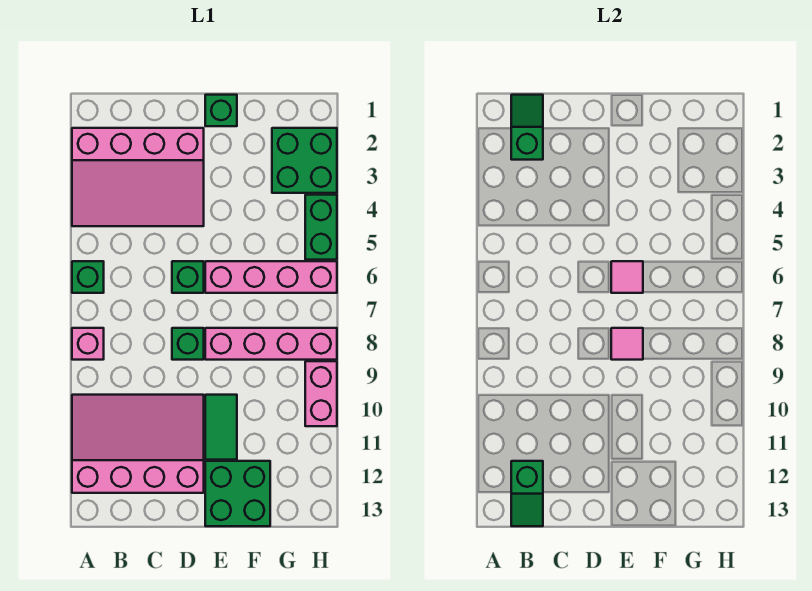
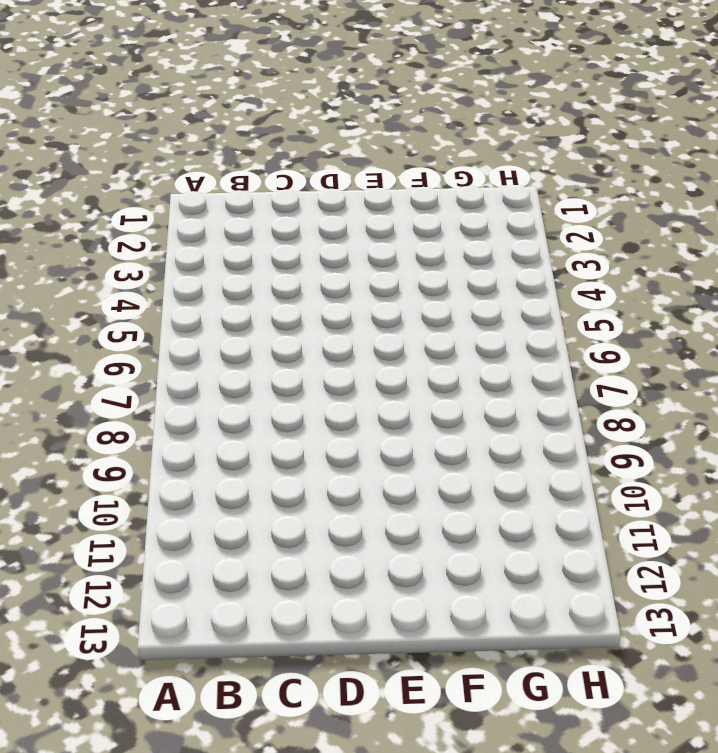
none -> pink slope A2:D4 level 1 top 2
none -> green brick A6 level 1
none -> pink brick A8 level 1

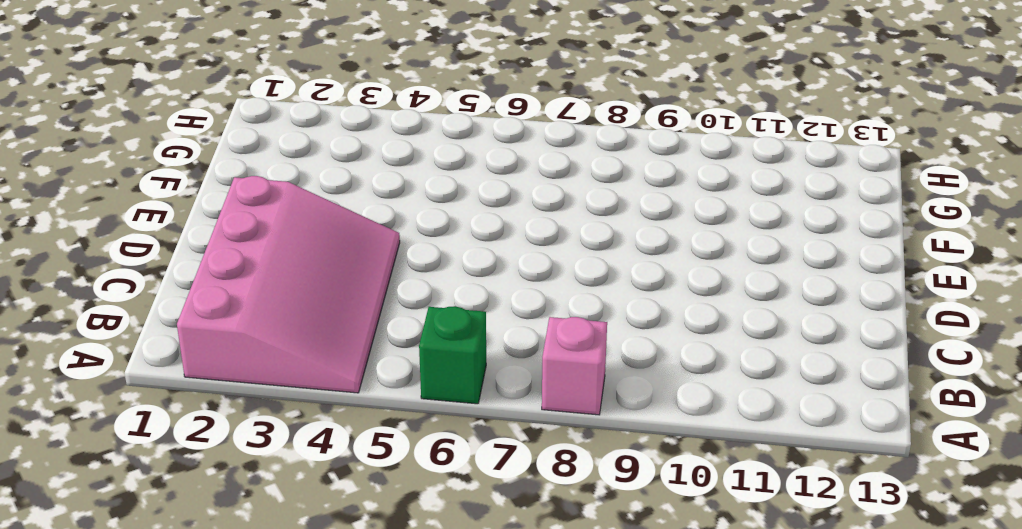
none -> pink slope A10:D12 level 1 top 12
none -> green brick D6 level 1
none -> green brick D8 level 1

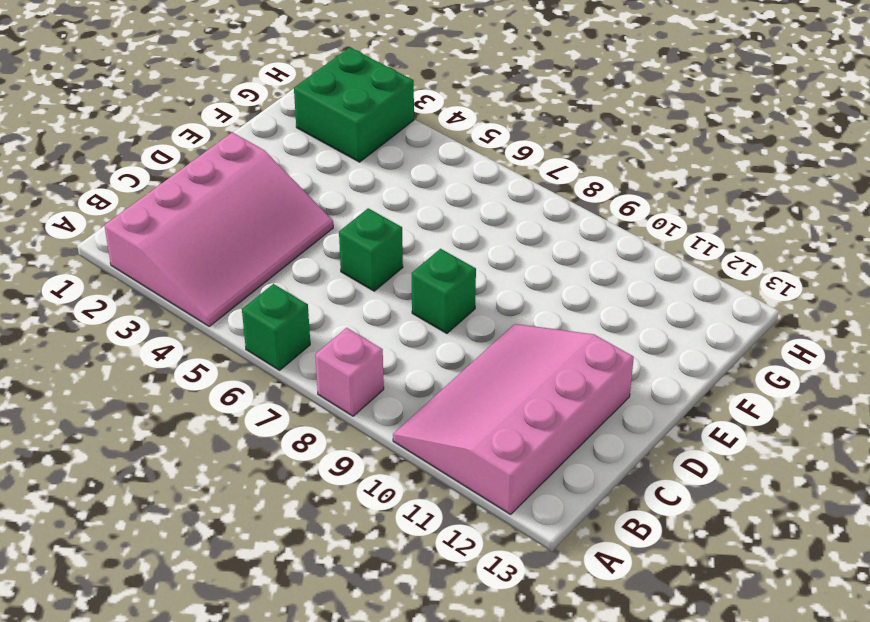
none -> green brick E1 level 1
none -> pink brick E6:H6 level 1
none -> pink brick E8:H8 level 1

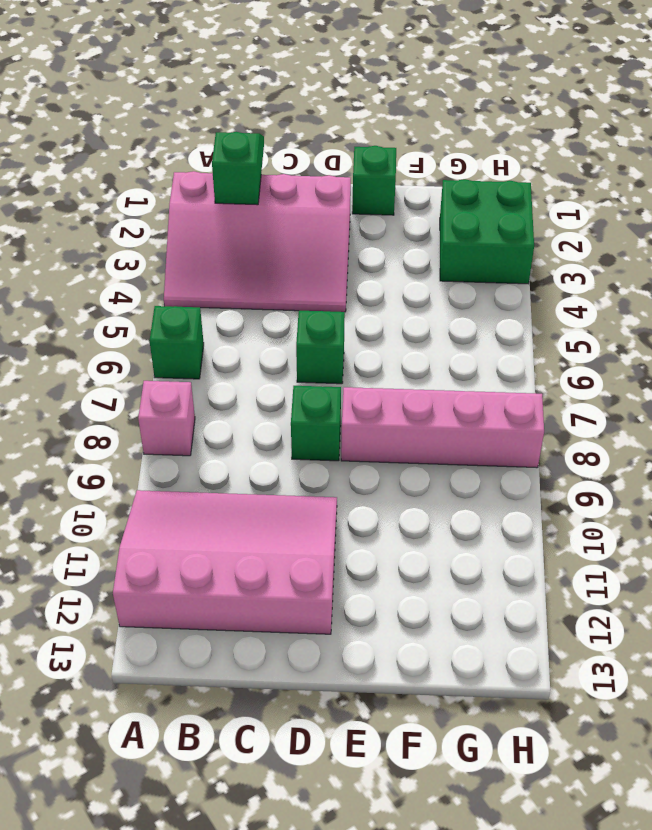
none -> pink brick E6:H6 level 1
none -> green tile E10:E11 level 1
none -> green brick E12:F13 level 1

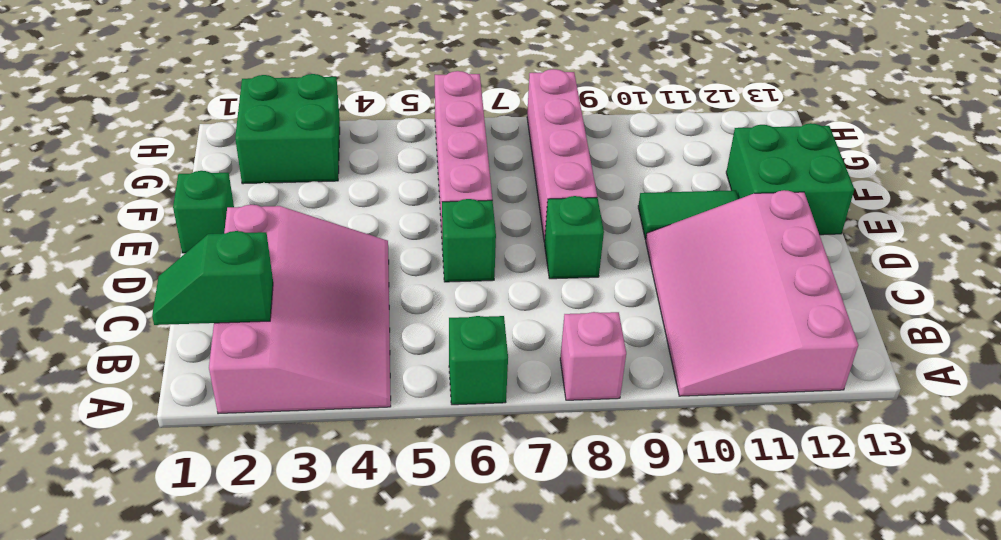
none -> green brick H4:H5 level 1
none -> pink brick H9:H10 level 1
none -> green slope B12:B13 level 2 top 12

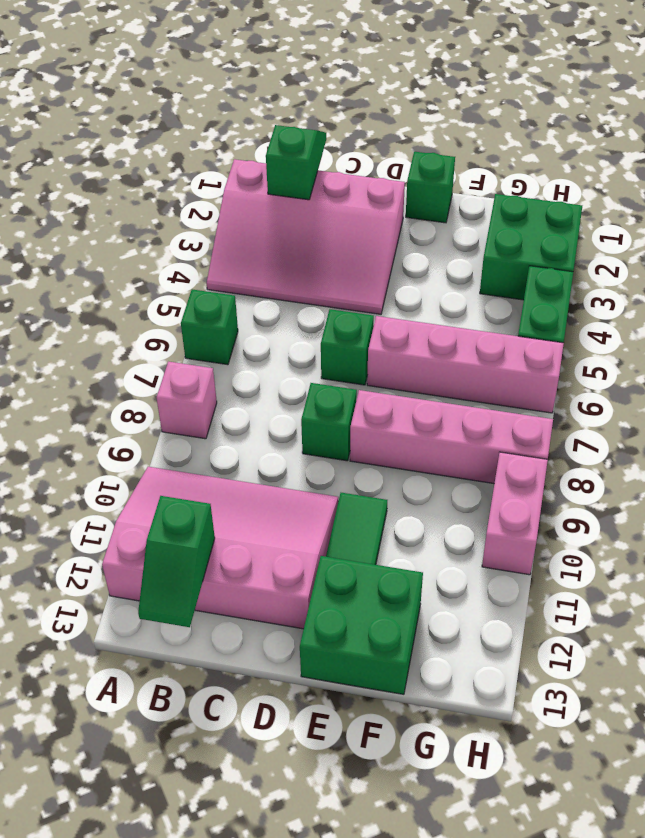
none -> pink tile E6 level 2
none -> pink tile E8 level 2

